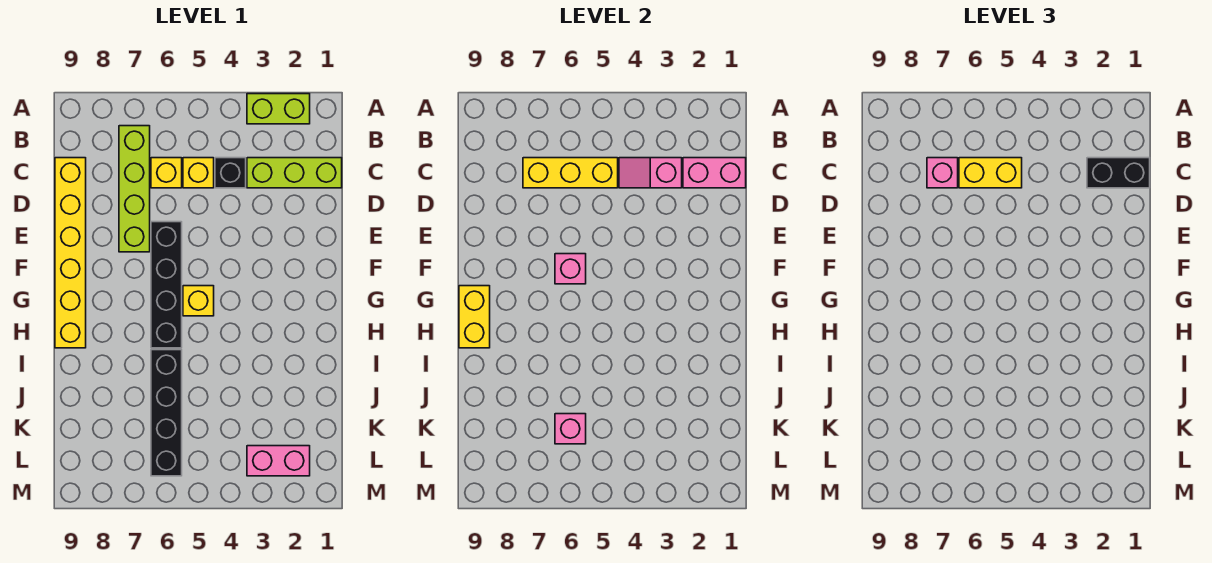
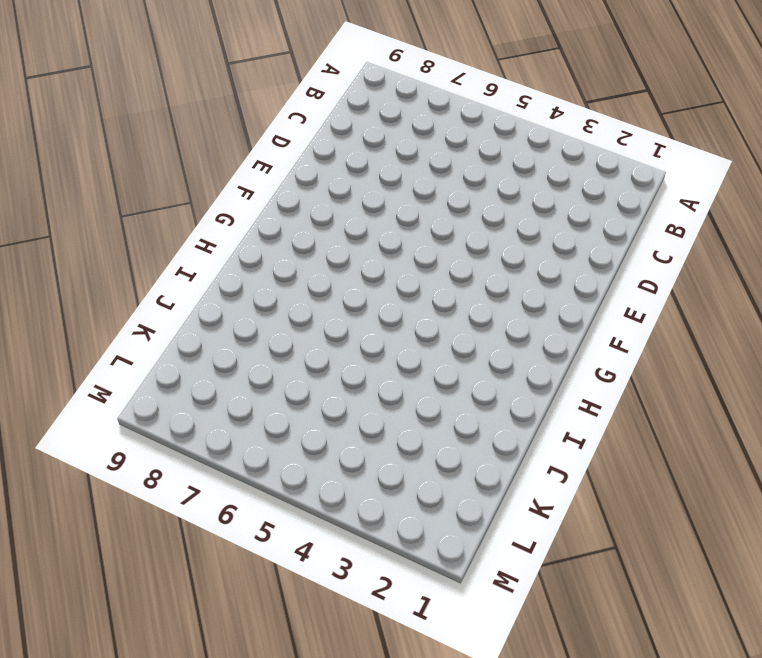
none -> lime brick A2:A3 level 1
none -> lime brick B7:E7 level 1
none -> lime brick C1:C3 level 1

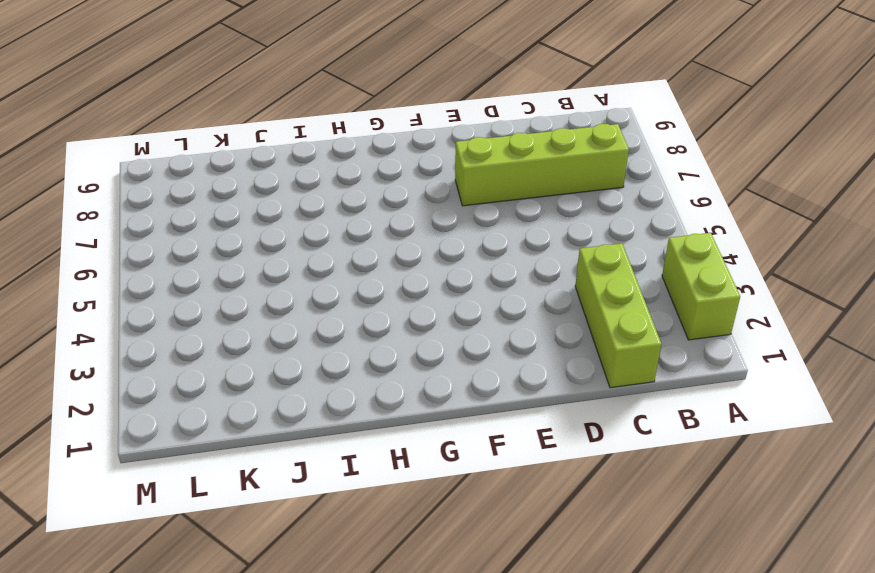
none -> black brick C4 level 1
none -> yellow brick C5 level 1
none -> yellow brick C6 level 1

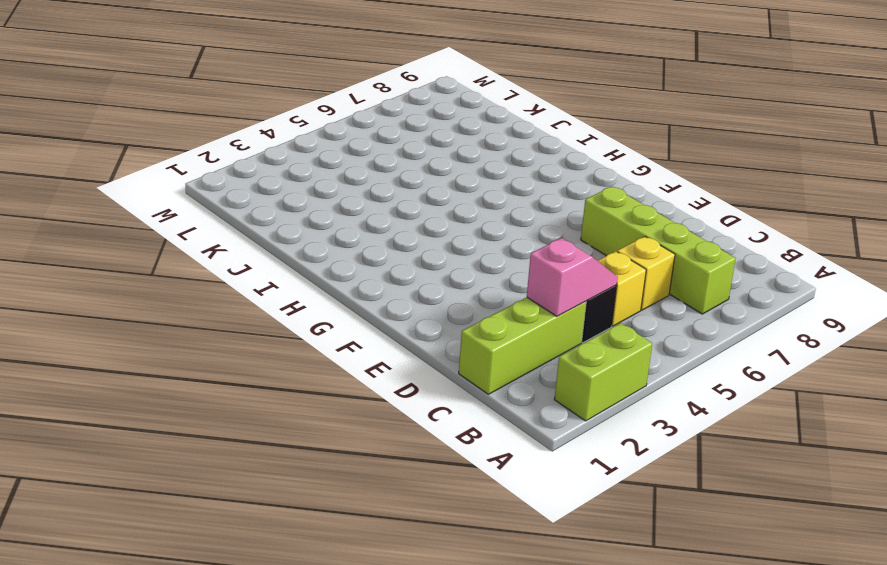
none -> yellow brick C9:H9 level 1
none -> black brick E6:H6 level 1
none -> yellow brick G5 level 1

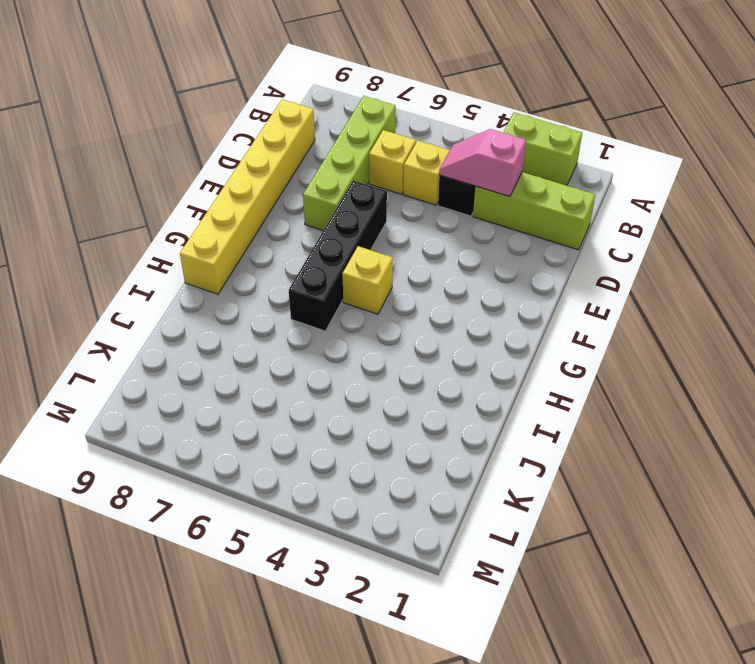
none -> black brick I6:L6 level 1
none -> pink brick L2:L3 level 1
none -> pink brick C1:C2 level 2

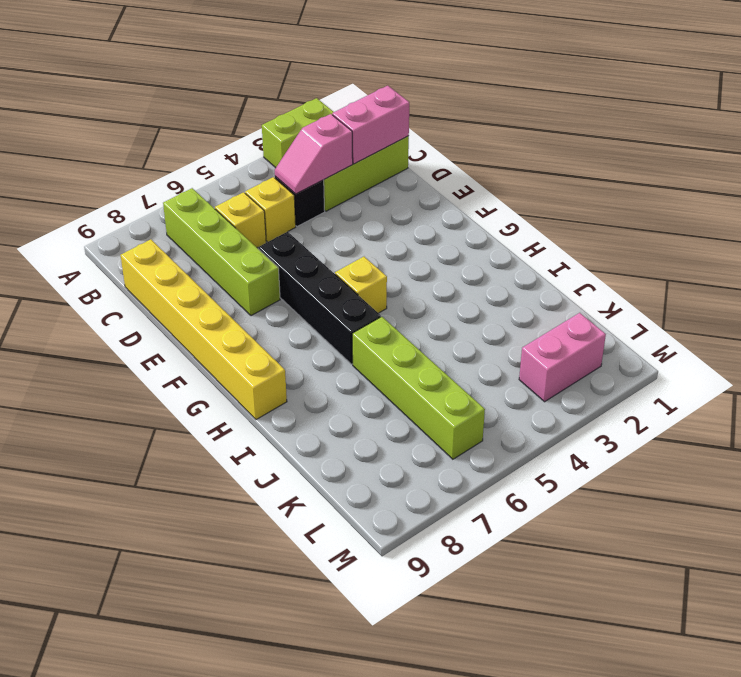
lime brick I6:L6 level 1 -> black brick I6:L6 level 1
none -> yellow brick C5:C7 level 2
none -> pink brick F6 level 2
none -> yellow brick G9:H9 level 2

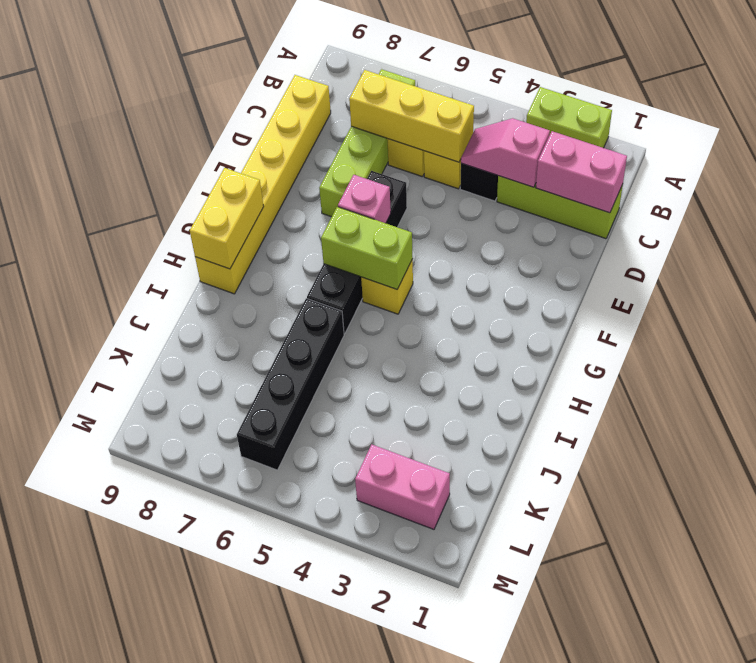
lime brick G5:G6 level 2 -> none
none -> pink brick K6 level 2
none -> black brick C1:C2 level 3
none -> yellow brick C5:C6 level 3

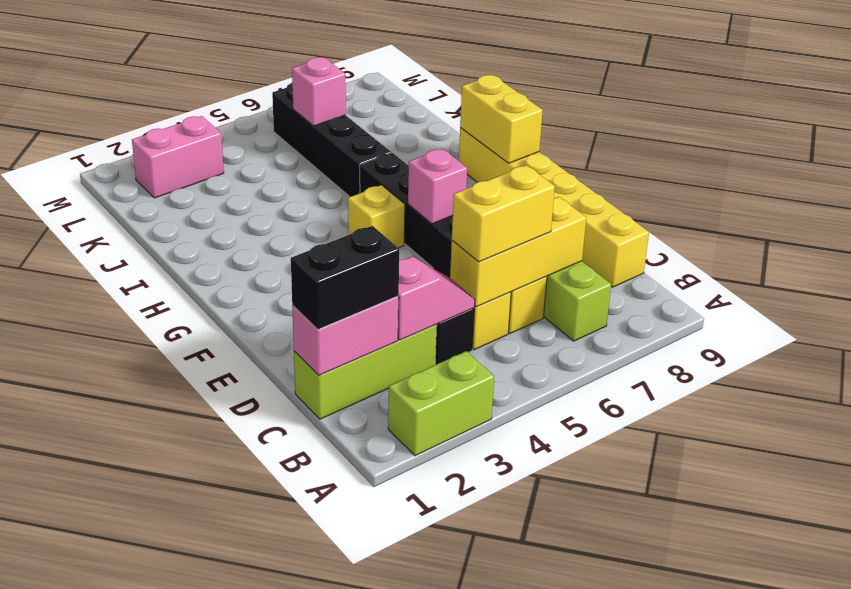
none -> pink brick C7 level 3

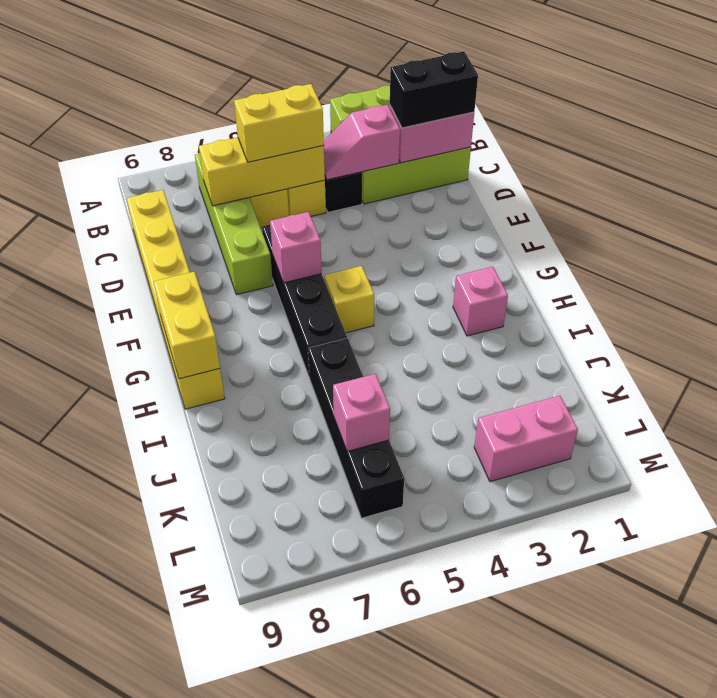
pink brick H2 level 1 -> pink brick C7 level 3

